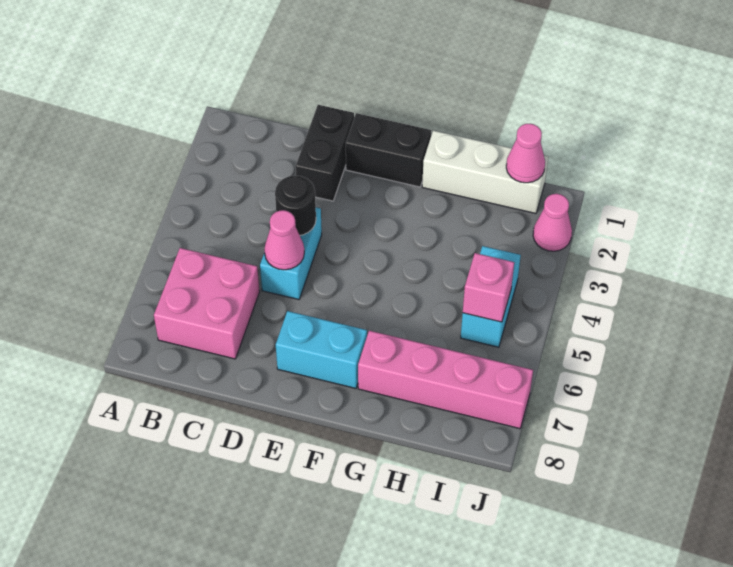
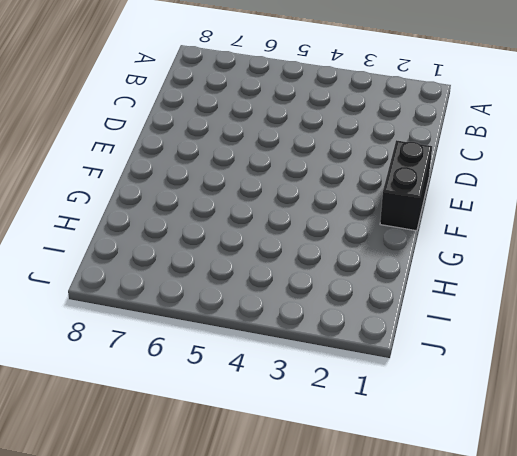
none -> pink brick B6:C7 level 1
none -> black brick D1:D2 level 1
none -> cyan brick D4:D5 level 1

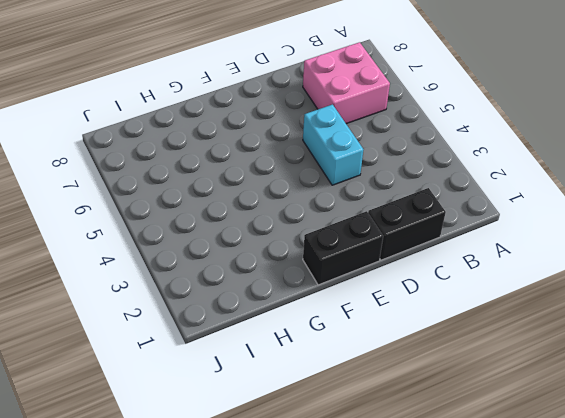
black brick C1:D1 level 1 -> black brick D1:D2 level 1
none -> cyan brick E7:F7 level 1
none -> white brick G1:I1 level 1
none -> pink brick G7:J7 level 1

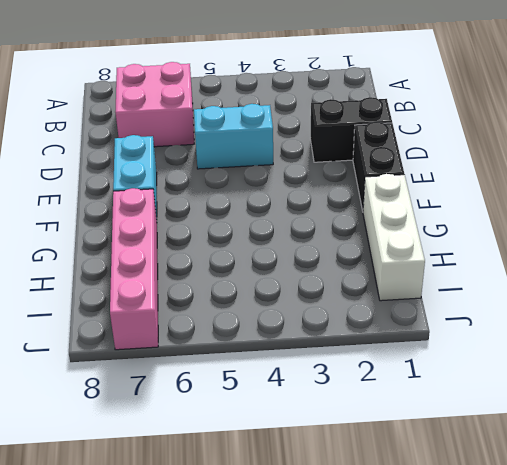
none -> cyan brick I4:I5 level 1
none -> pink cone J2 level 1
none -> black round brick D4 level 2

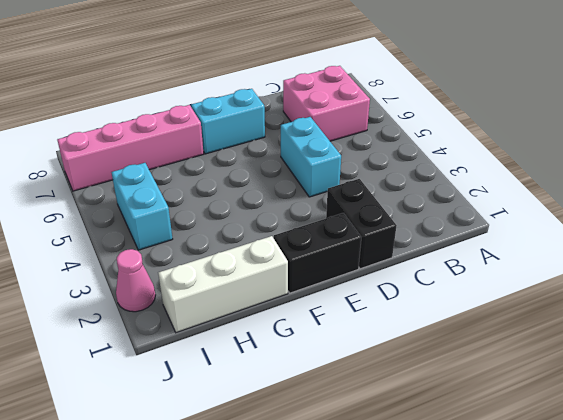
none -> black round brick D4 level 2
none -> pink cone D5 level 2
none -> pink cone I1 level 2

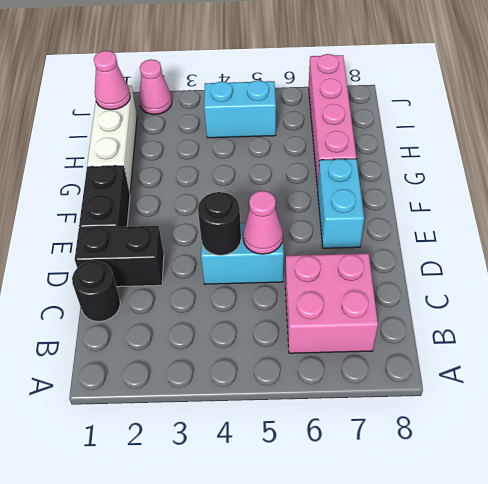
black round brick C1 level 1 -> none
none -> pink brick I5 level 2

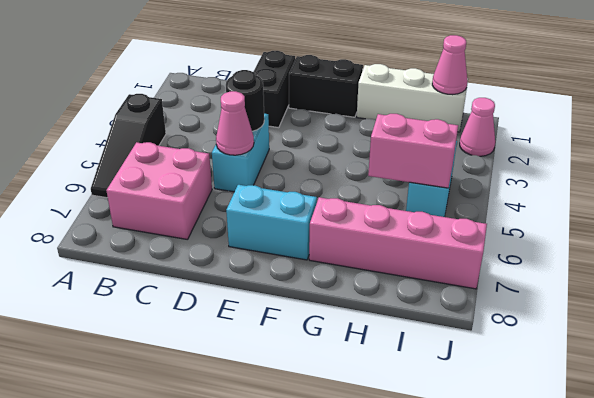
black slope A4:A6 level 1 top 4 -> none
pink brick H5:I5 level 2 -> pink brick I5 level 2

